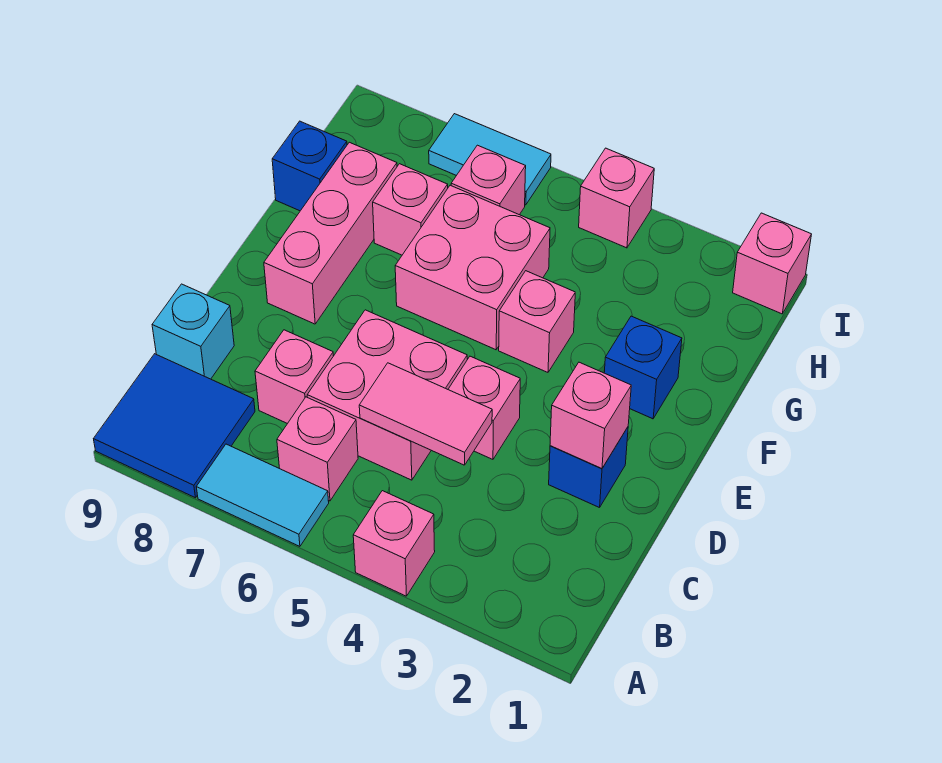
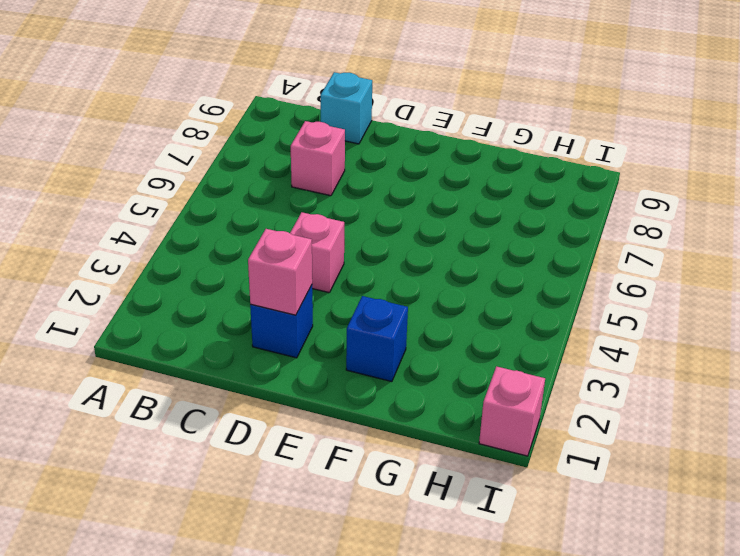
none -> pink brick A4 level 1
none -> cyan tile A6:A7 level 1
none -> blue tile A8:B9 level 1

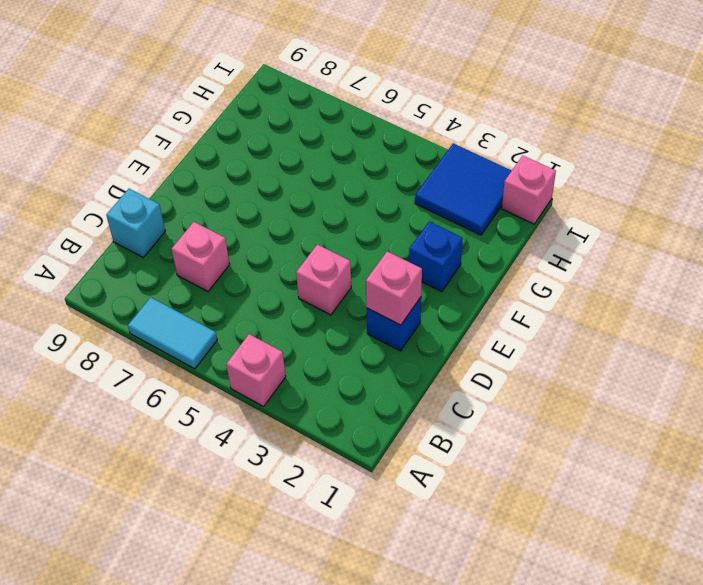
blue tile H2:I3 level 1 -> blue tile A8:B9 level 1
none -> pink brick B6 level 1
none -> pink brick C5:D6 level 1
none -> pink brick E8:G8 level 1

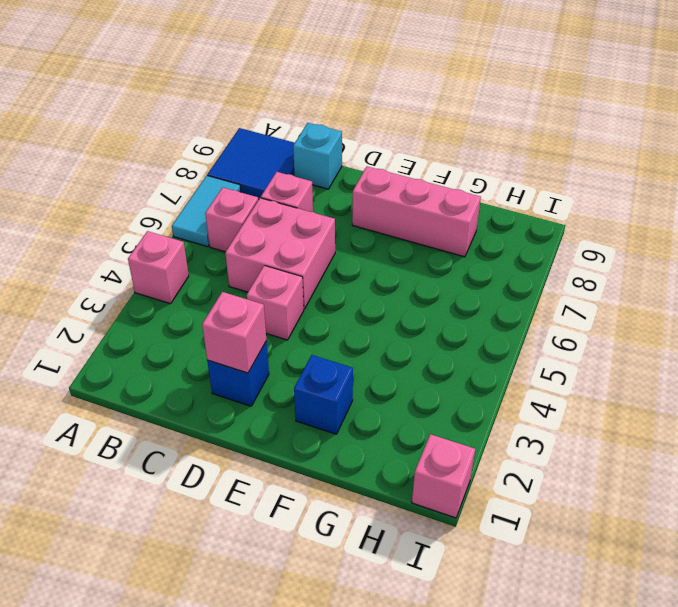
none -> pink brick F4 level 1
none -> pink brick F5:G6 level 1
none -> pink brick G7 level 1

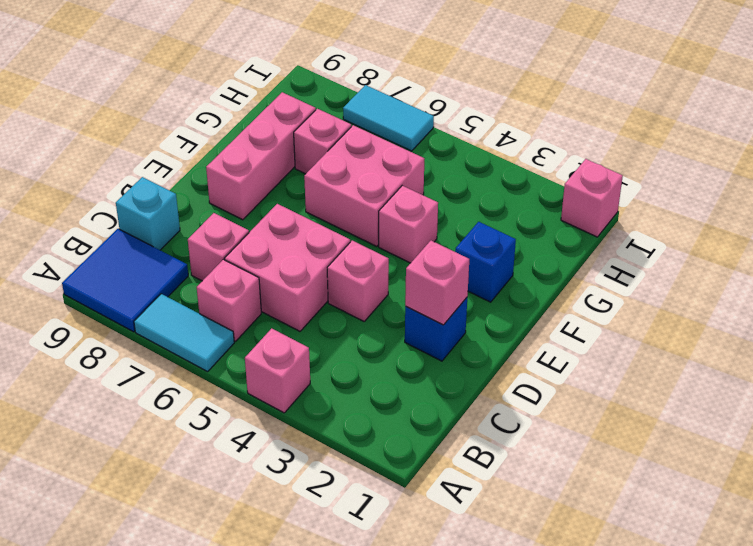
none -> blue brick G9 level 1
none -> pink brick H6 level 1
none -> pink brick I4 level 1

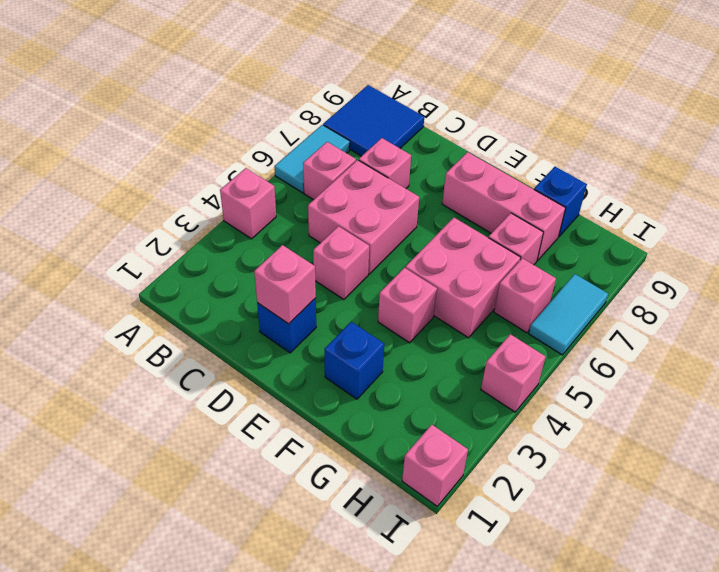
none -> cyan brick C9 level 1
none -> pink tile C4:C5 level 2

